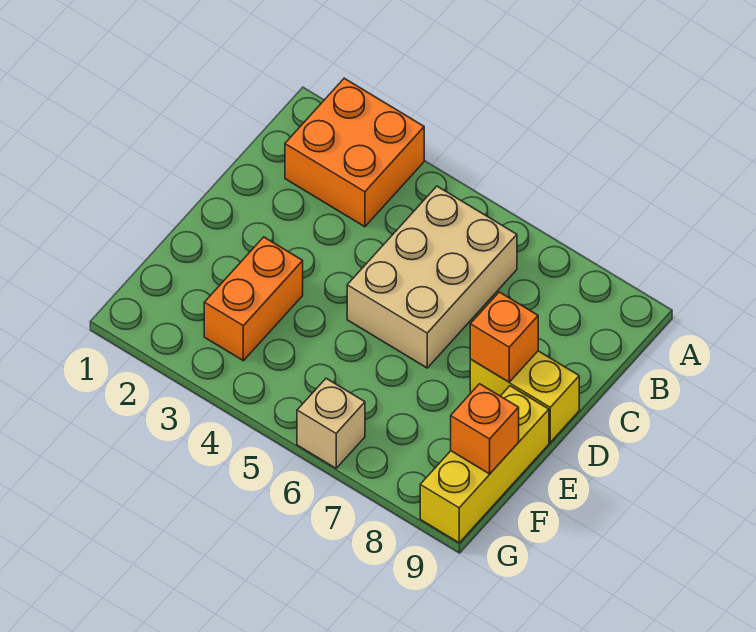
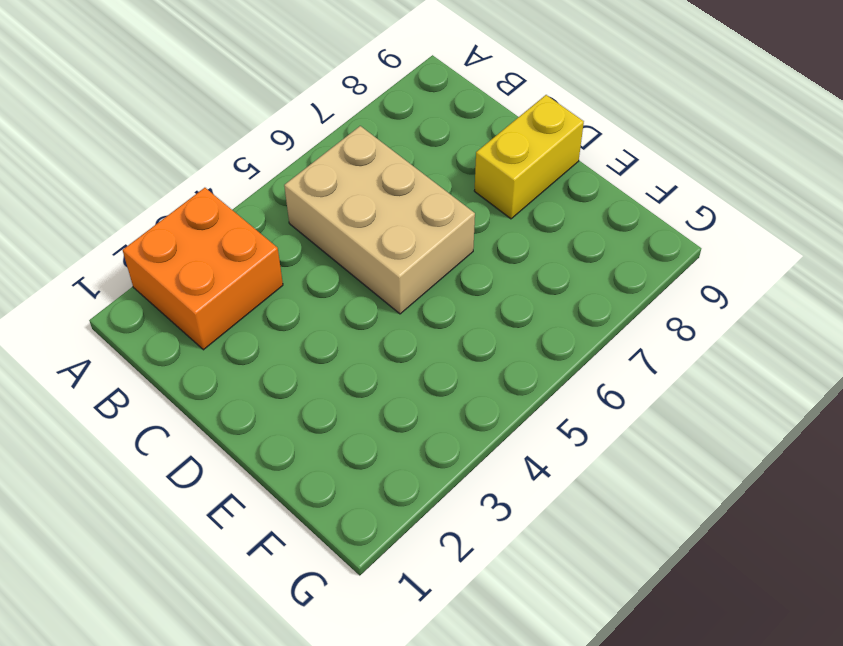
none -> orange brick E3:F3 level 1
none -> yellow brick E9:G9 level 1

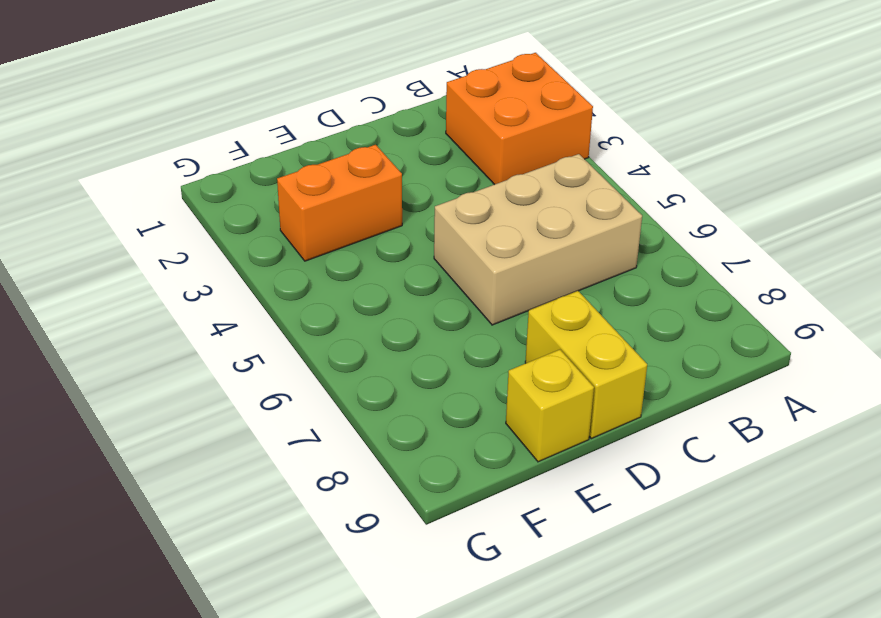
yellow brick E9 level 1 -> yellow brick E9:G9 level 1
none -> tan brick G6 level 1
none -> orange brick D8 level 2

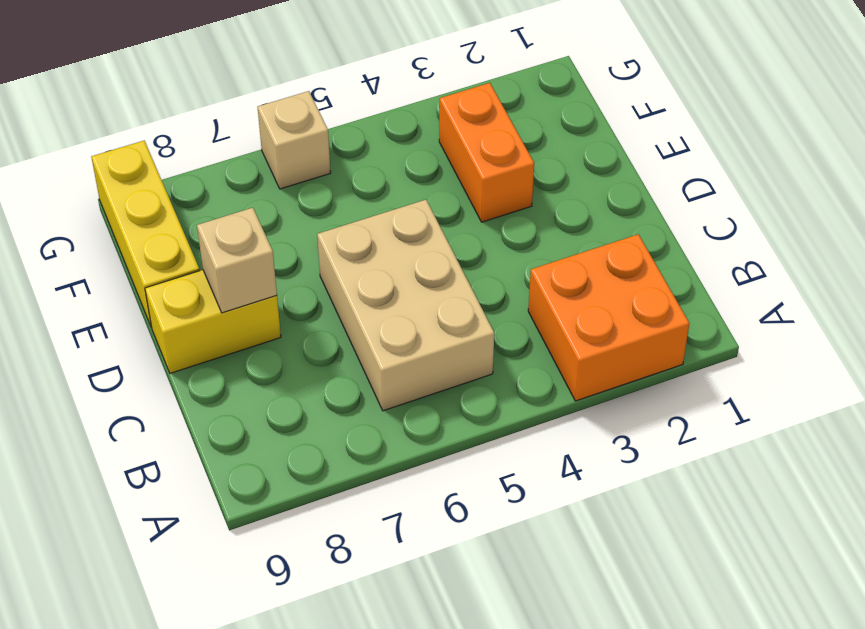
tan brick D8 level 2 -> orange brick D8 level 2
none -> orange brick F9 level 2

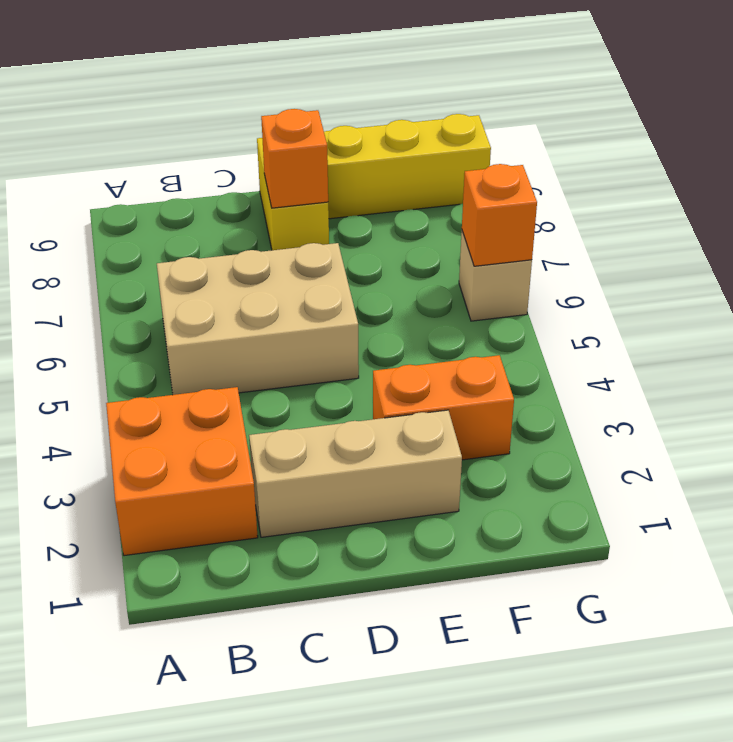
tan brick C2:E2 level 1 -> none
orange brick G6 level 2 -> orange brick F9 level 2

